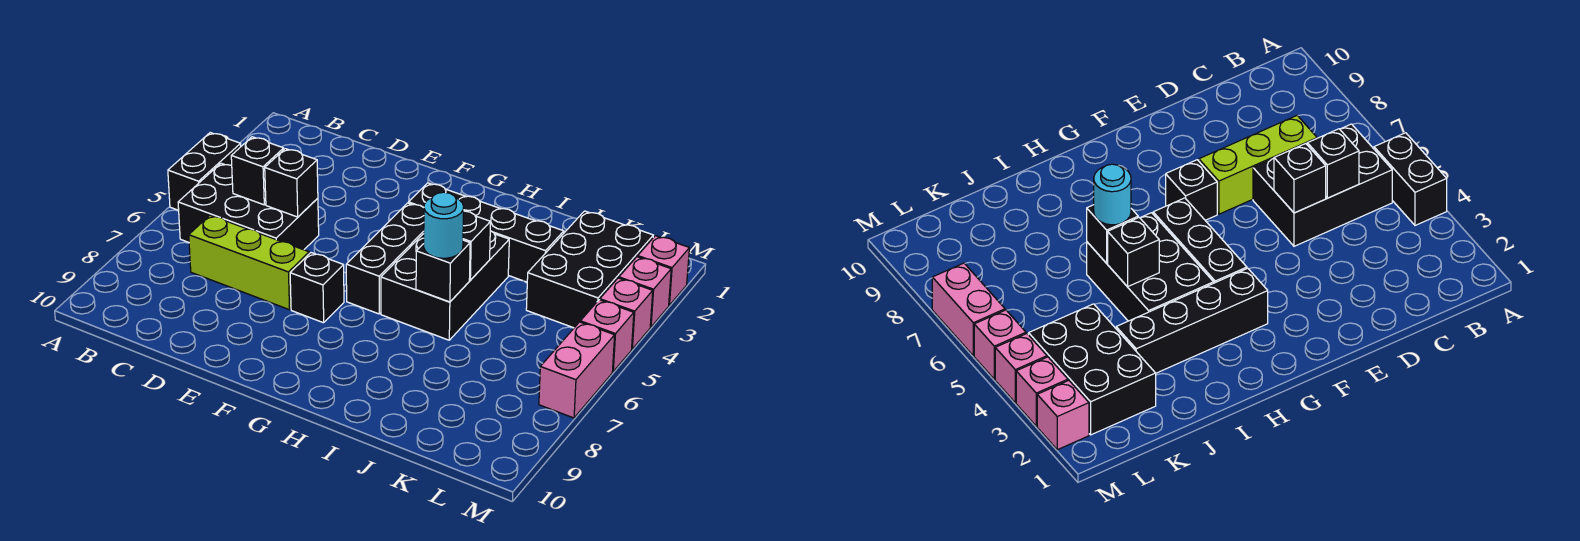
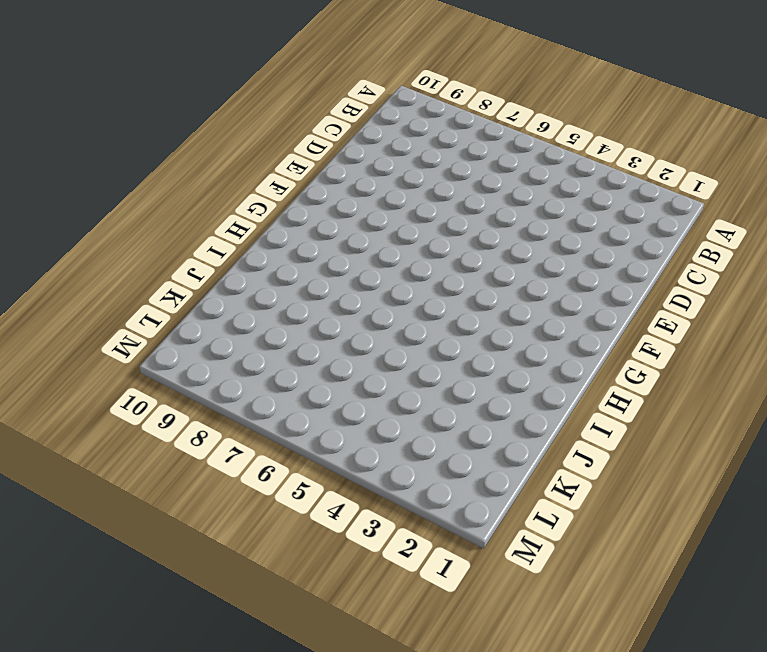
none -> black brick A4:A5 level 1
none -> black brick B5:D6 level 1
none -> lime brick C7:E7 level 1

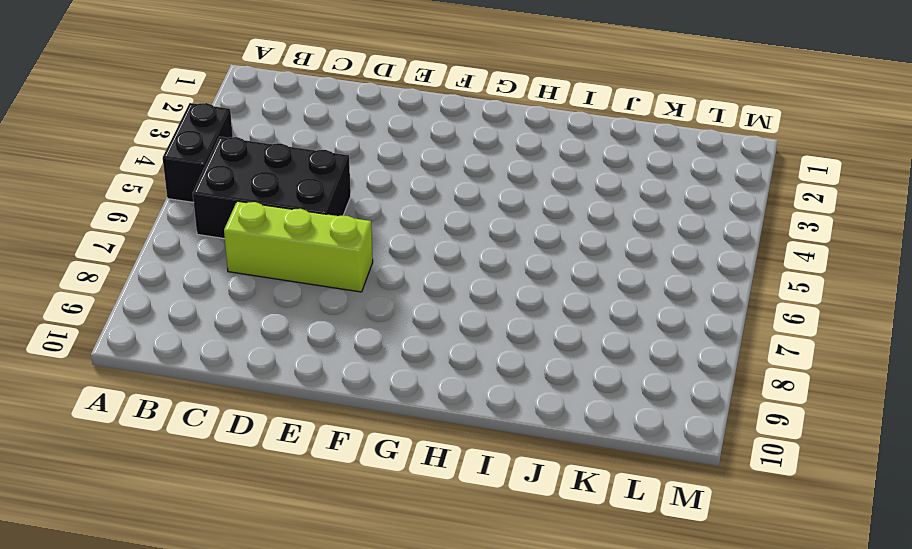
none -> black brick F7 level 1
none -> black brick G3:J3 level 1
none -> black brick G4:G6 level 1

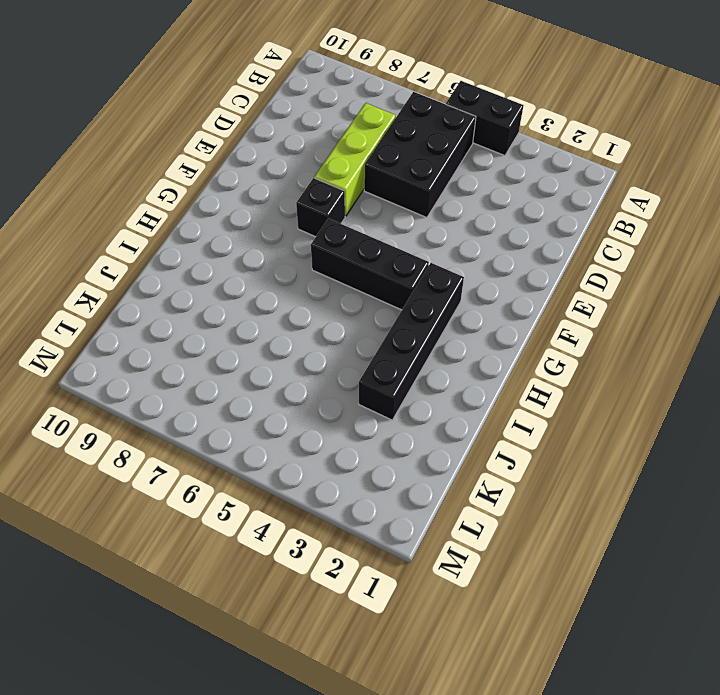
none -> black brick H4:I6 level 1
none -> black brick K2:L4 level 1
none -> pink brick M2 level 1

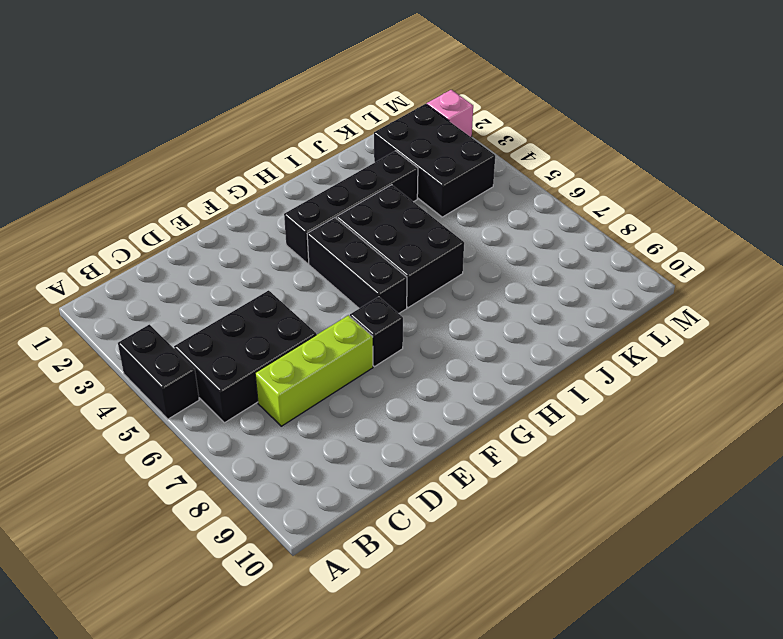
none -> pink brick M3 level 1
none -> pink brick M4 level 1
none -> pink brick M5 level 1

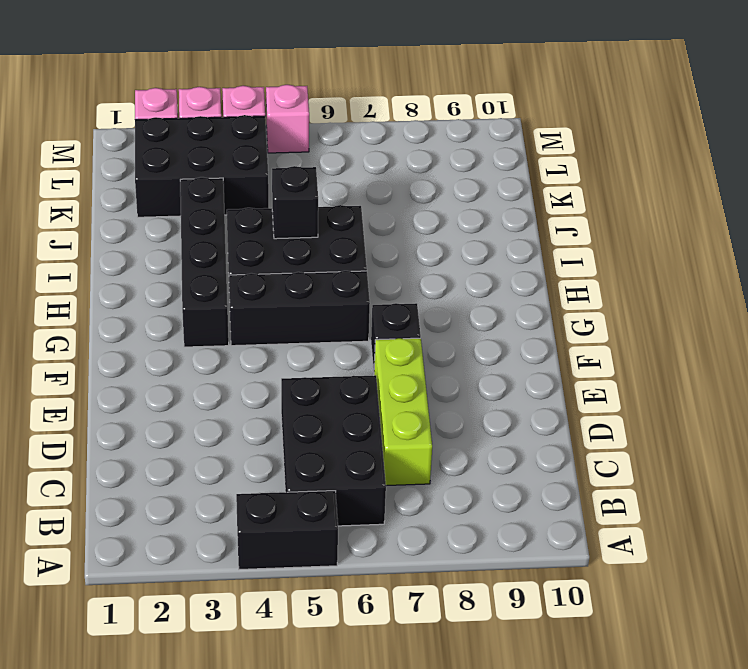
none -> pink brick M6:M7 level 1
none -> black brick C5 level 2
none -> black brick D5 level 2

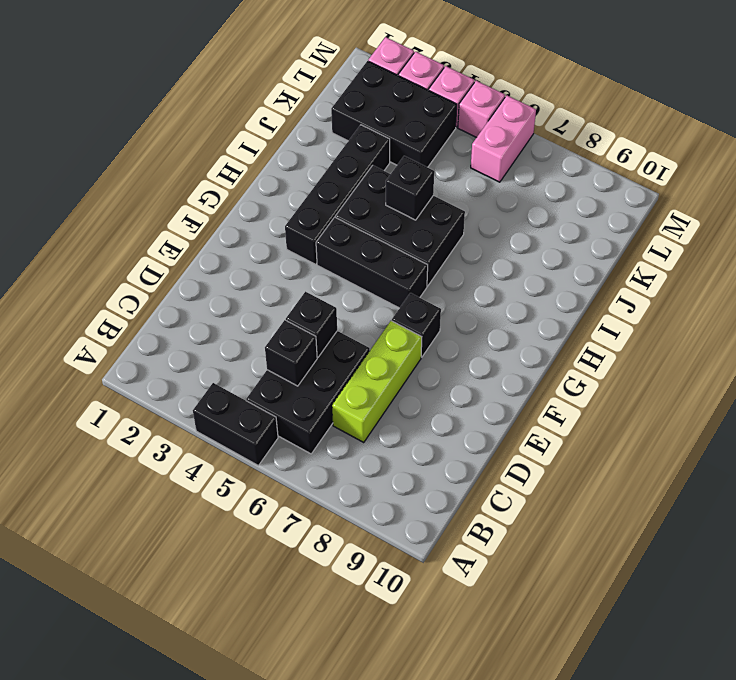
pink brick L6:M6 level 1 -> pink brick M6:M7 level 1
none -> black brick I6 level 2
none -> cyan round brick I6 level 3

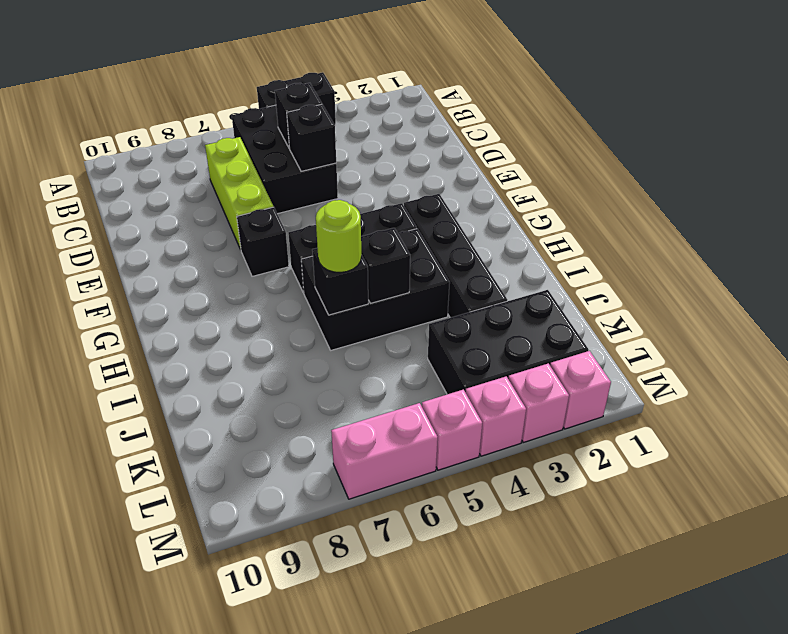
lime round brick I6 level 3 -> cyan round brick I6 level 3

